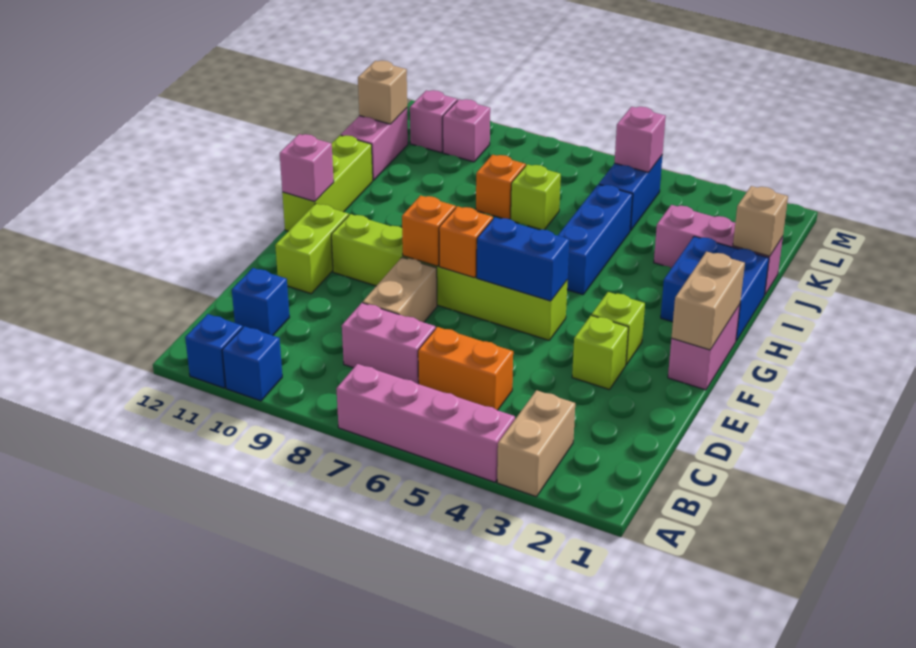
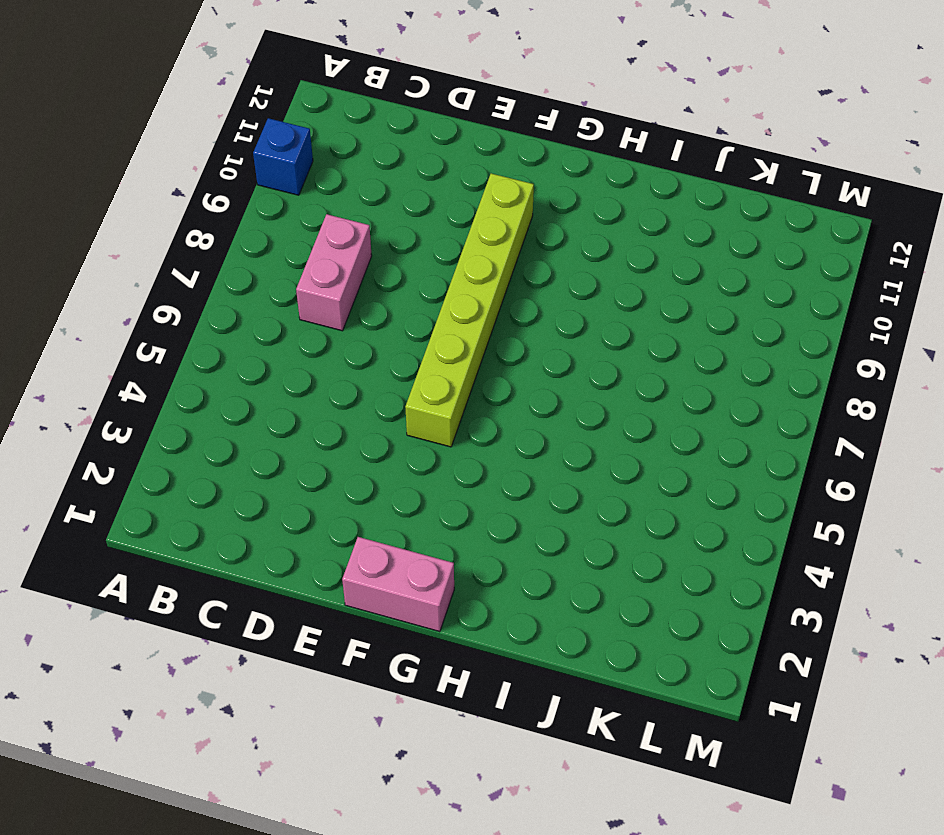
none -> tan brick A3:B3 level 1
none -> pink brick A4:A7 level 1
none -> blue brick A11 level 1
none -> orange brick C5:C6 level 1

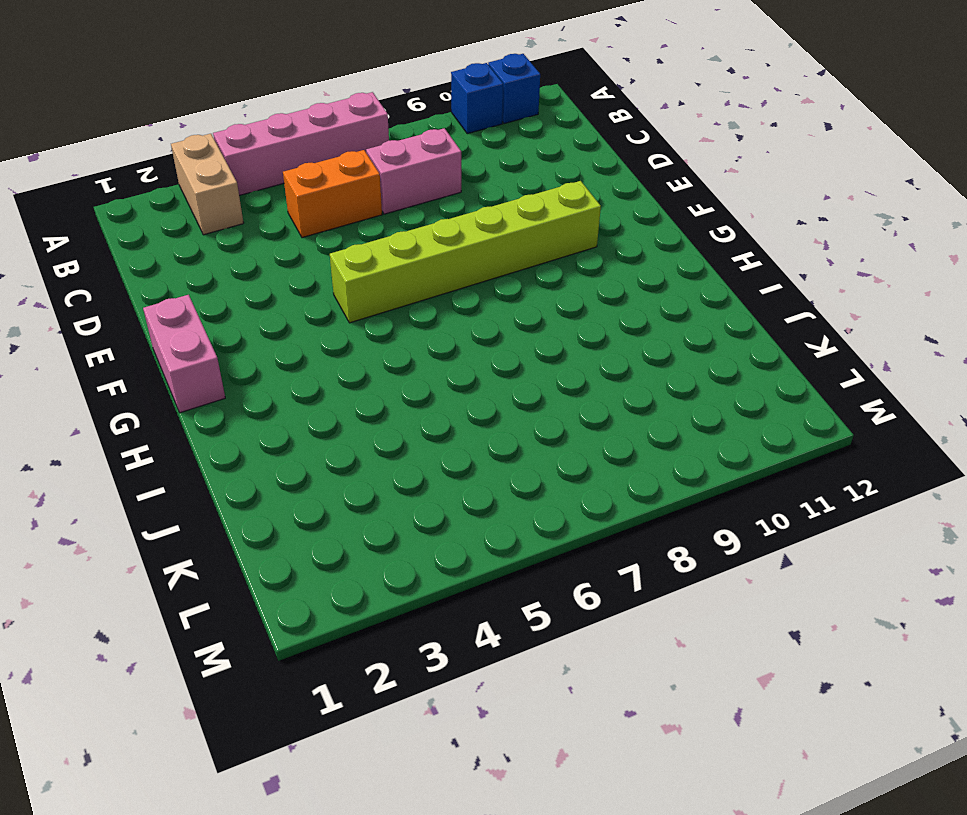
none -> blue brick C11 level 1
none -> tan brick D8:E8 level 1
none -> lime brick E3 level 1
none -> lime brick E11:F11 level 1

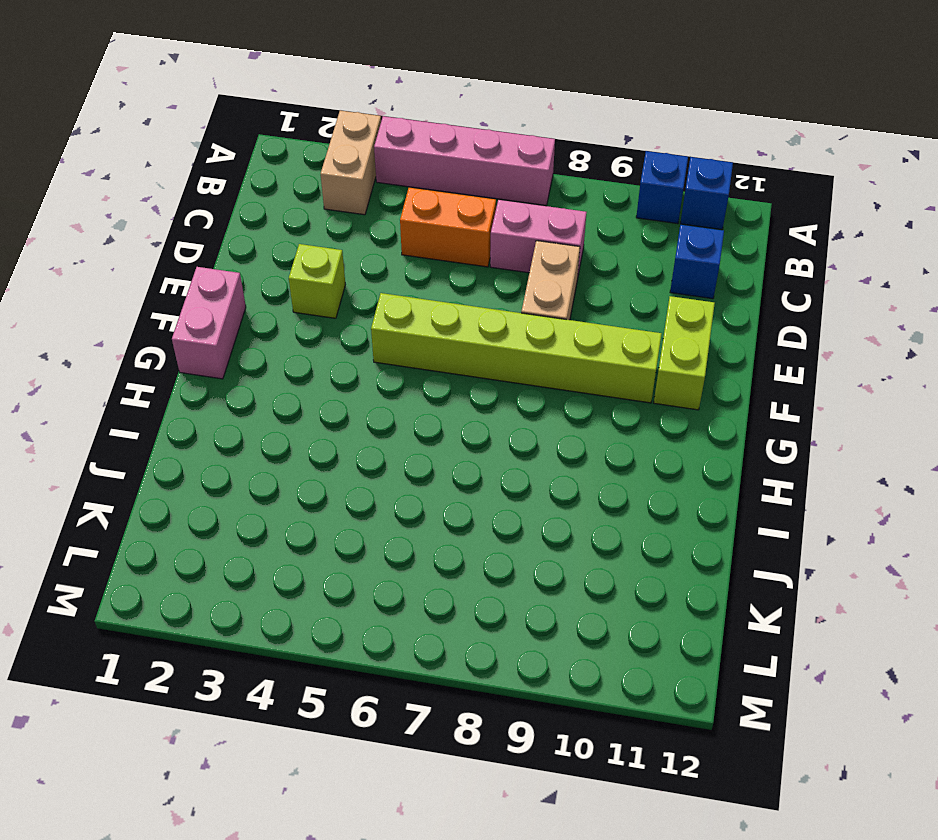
none -> lime brick F3 level 1
none -> lime brick G12:I12 level 1
none -> blue brick H1:I2 level 1
none -> blue brick H5:J5 level 1

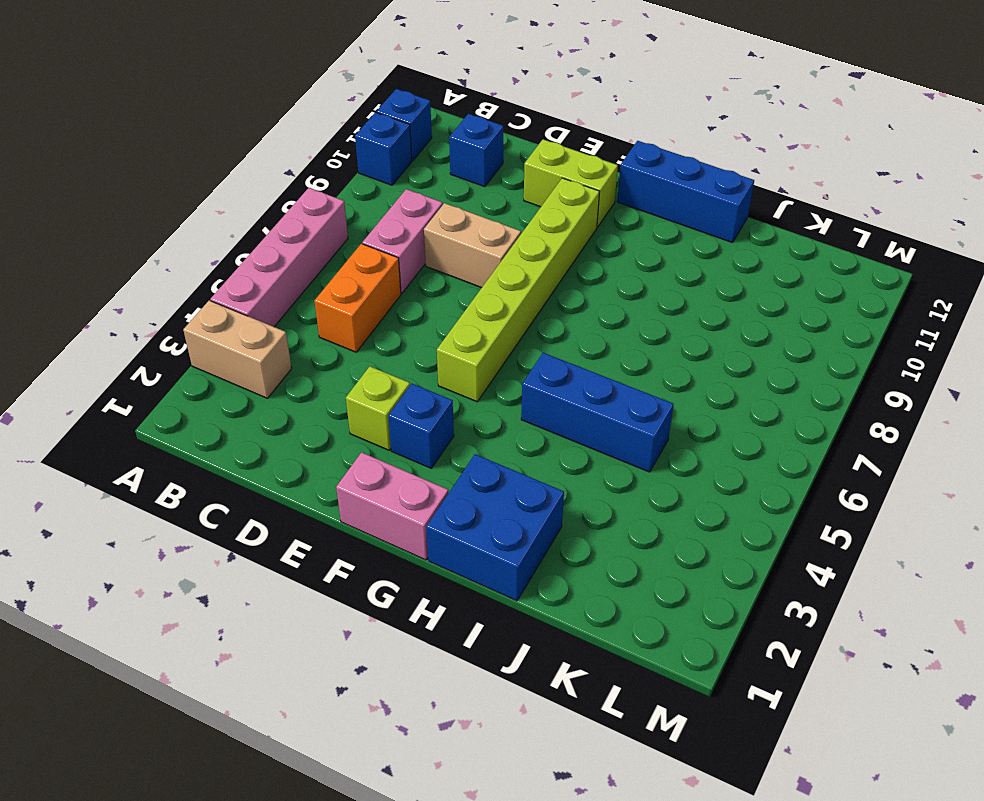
blue brick F3 level 1 -> lime brick F3 level 1
blue brick G12:I12 level 1 -> lime brick G12:I12 level 1
none -> pink brick J1:J3 level 1
none -> lime brick J7 level 1
none -> orange brick J8 level 1
none -> pink brick J12:K12 level 1

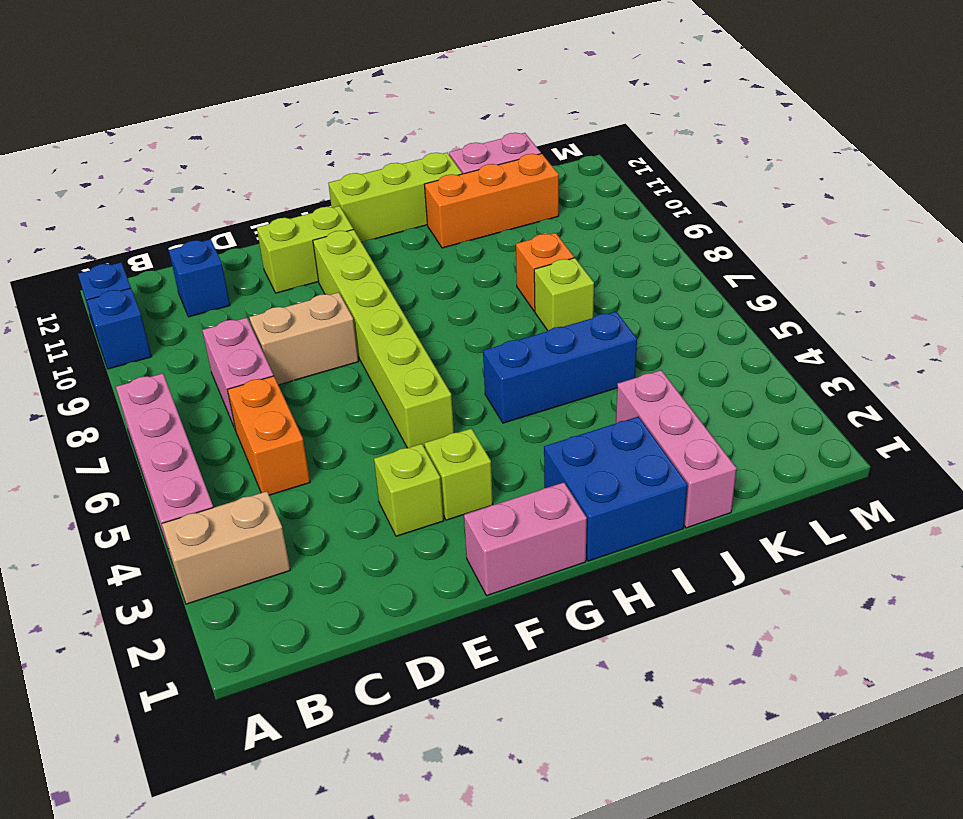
orange brick I11:K11 level 1 -> none
none -> blue brick K5:L5 level 1
none -> pink brick L10 level 1
none -> pink brick L11 level 1
none -> tan brick F1:G1 level 2

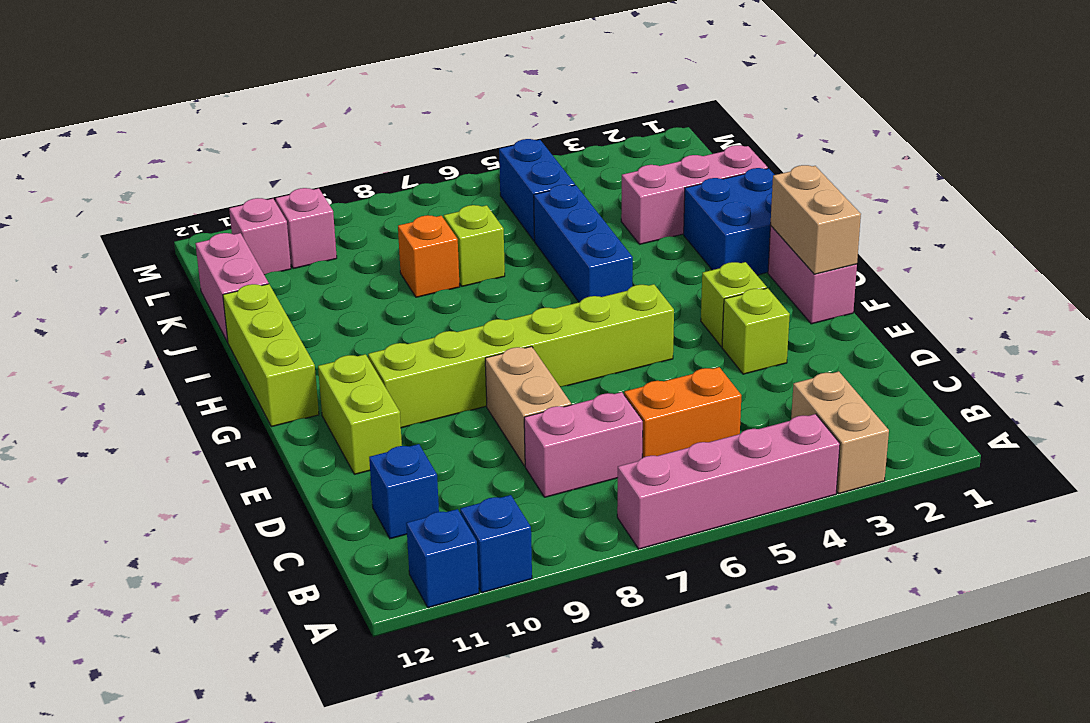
none -> blue brick F5:F6 level 2
none -> orange brick F7 level 2
none -> orange brick F8 level 2
none -> pink brick G12 level 2

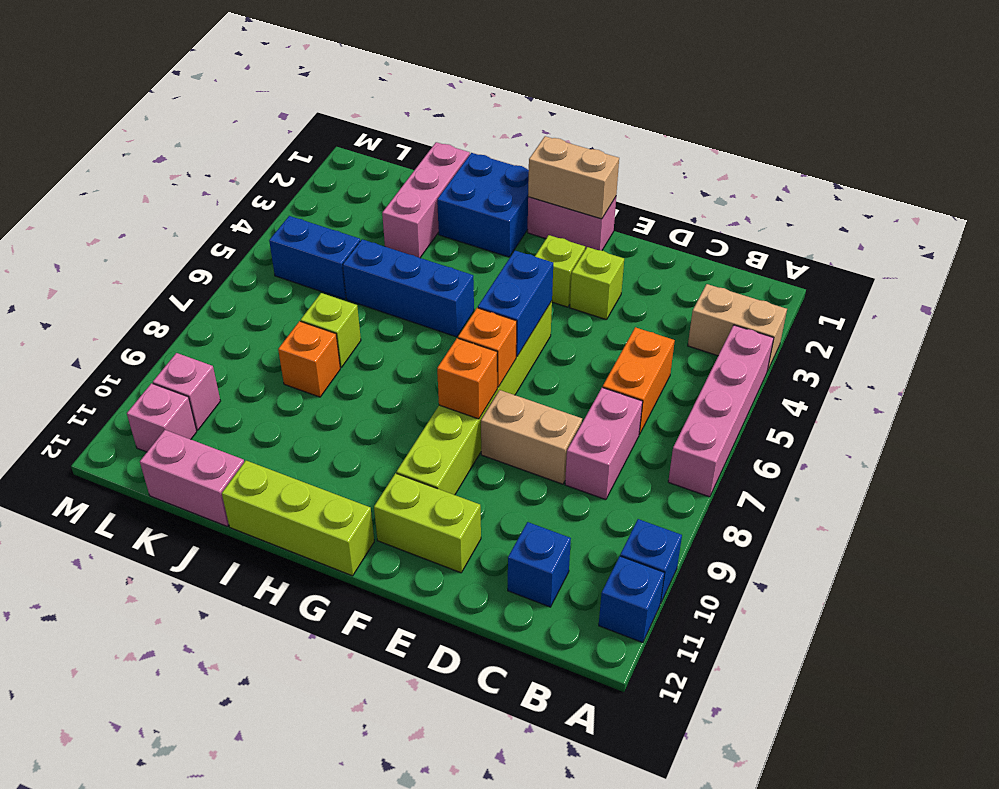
none -> pink brick G12 level 2
none -> tan brick J1 level 2
none -> tan brick K12 level 2
none -> pink brick L5 level 2

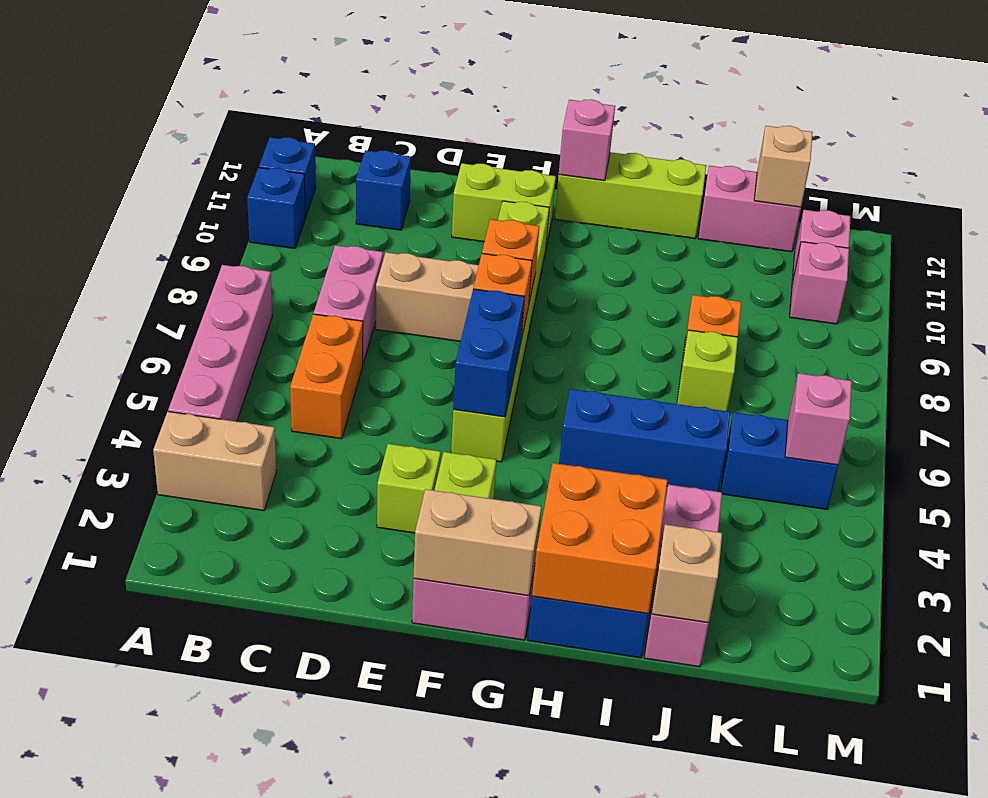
orange brick H1:I2 level 2 -> none

